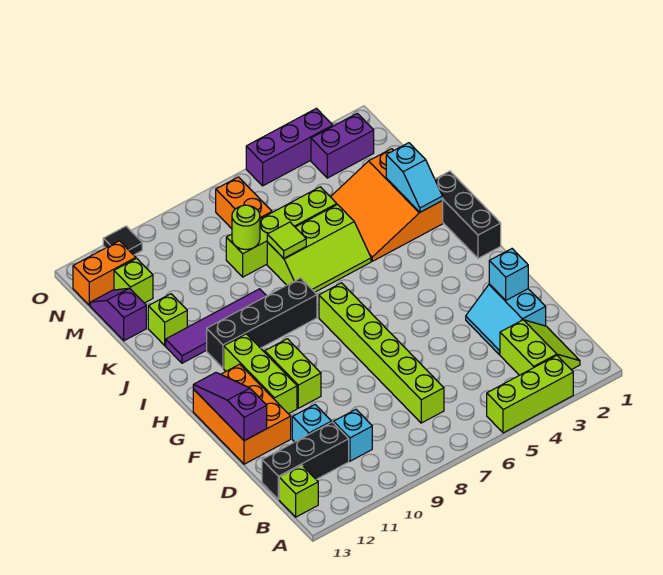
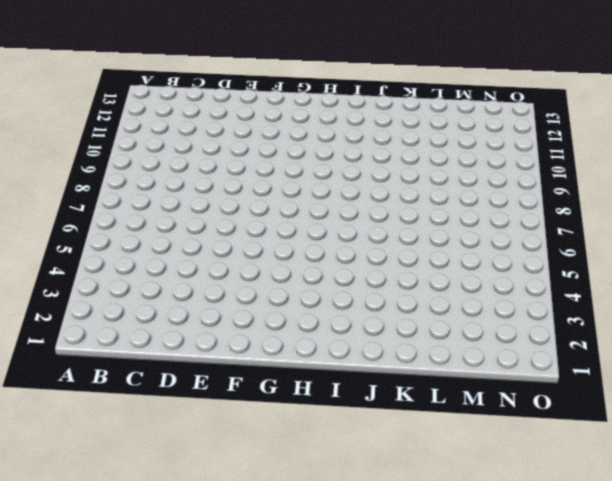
none -> lime brick A3:A5 level 1
none -> lime slope B2:C3 level 1 top 3
none -> lime brick B13 level 1
none -> lime brick C7:H7 level 1

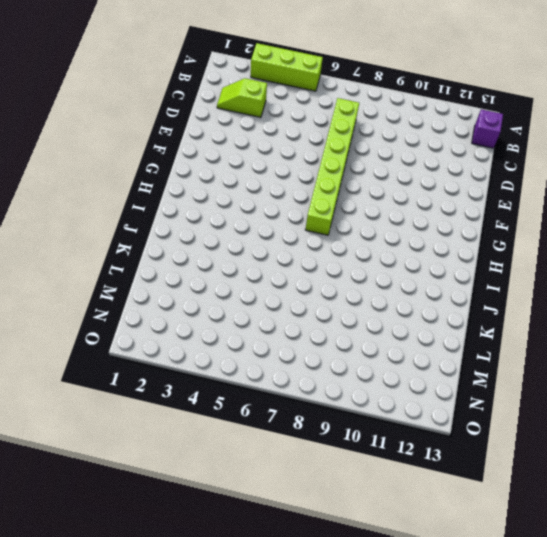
purple brick B13 level 1 -> lime brick B13 level 1
lime slope C2:C3 level 1 top 3 -> lime slope B2:C3 level 1 top 3
none -> cyan brick C10 level 1
none -> black brick C11:C13 level 1
none -> cyan slope D2:E3 level 1 top 2
none -> cyan brick D11 level 1

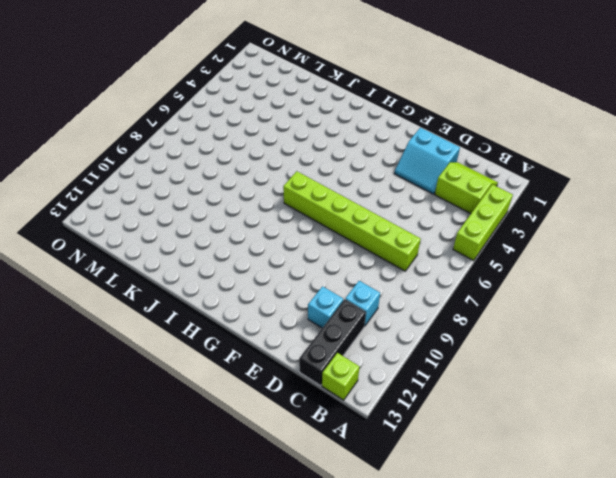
none -> orange brick E12:G13 level 1
none -> lime brick F10:G10 level 1
none -> lime brick F11:H11 level 1
none -> black brick H1:J1 level 1

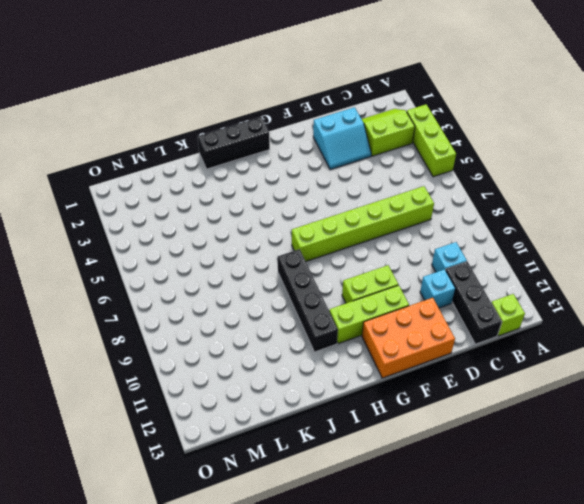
none -> orange slope J2:L4 level 1 top 2
none -> lime slope J5:K7 level 1 top K
none -> purple tile J9:J12 level 1
none -> lime brick K12 level 1

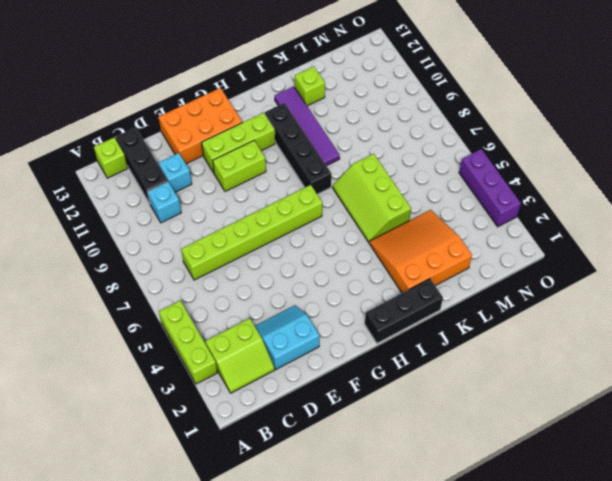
none -> lime brick L5:L8 level 1
none -> purple slope L13:M13 level 1 top L
none -> orange brick M7:N7 level 1
none -> lime brick M12 level 1

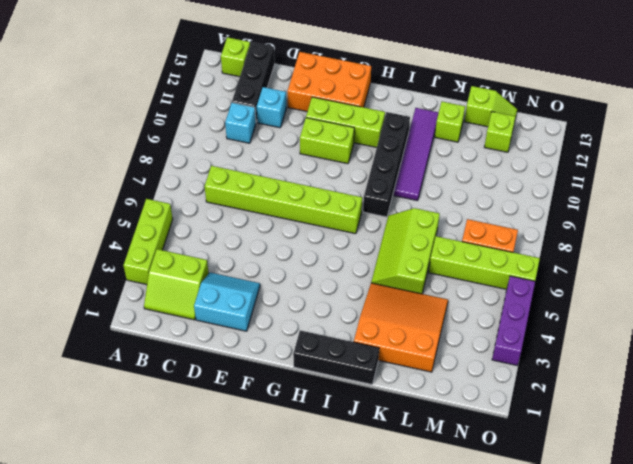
lime brick L6:O6 level 1 -> lime brick L5:L8 level 1
lime slope L13:M13 level 1 top L -> purple slope L13:M13 level 1 top L
none -> purple brick N2:N3 level 1
none -> orange brick N12:N13 level 1
none -> black tile O11 level 1
none -> cyan brick E2 level 2

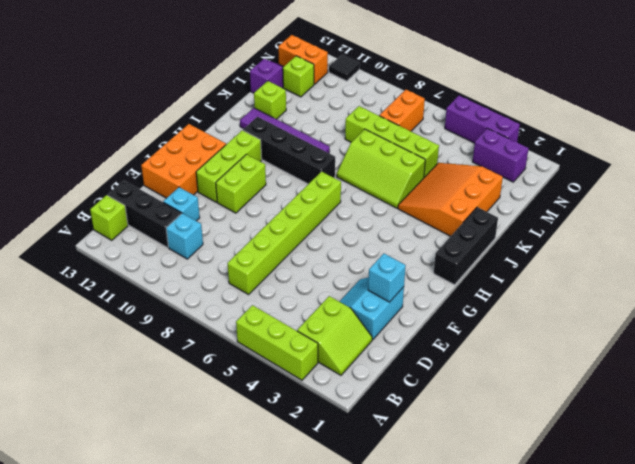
none -> purple slope E13:G13 level 2 top E
none -> cyan slope J2:K2 level 2 top K
none -> lime tile K7 level 2
none -> lime round brick L8 level 2

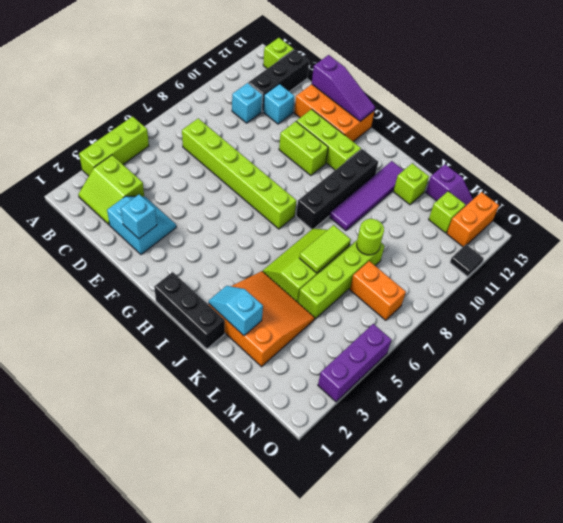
lime tile K6:K7 level 2 -> lime tile K7 level 2
none -> purple brick N2:N3 level 1

